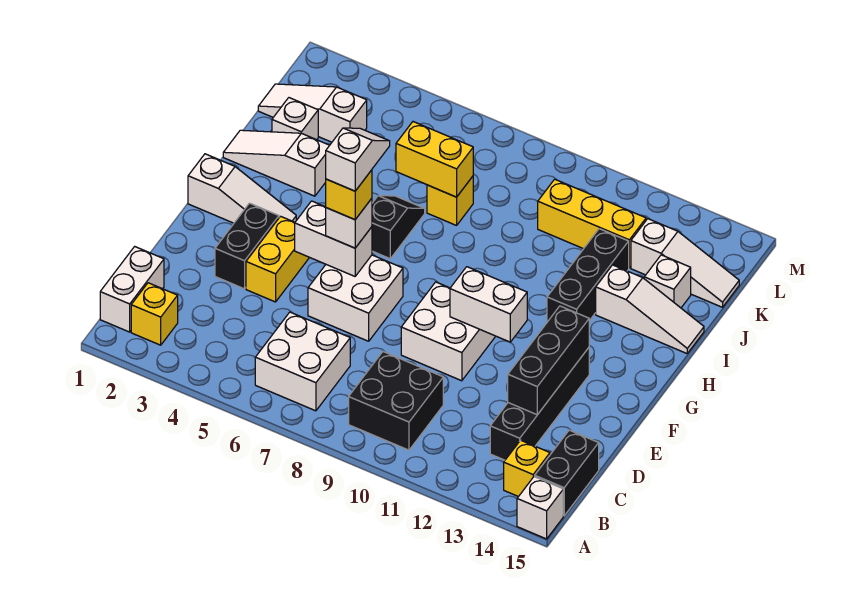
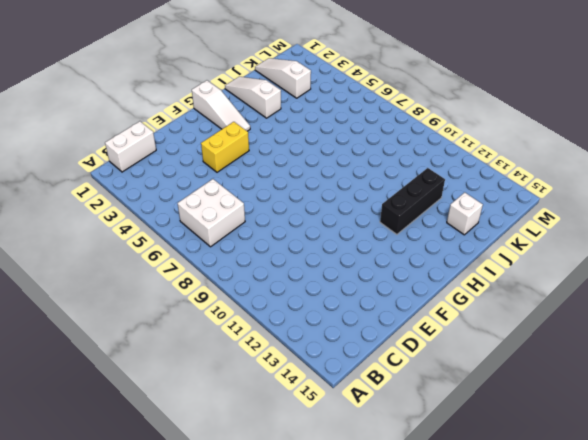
none -> white brick A15 level 1
none -> yellow brick B2 level 1
none -> black brick B9:C10 level 1
none -> yellow brick B14 level 1

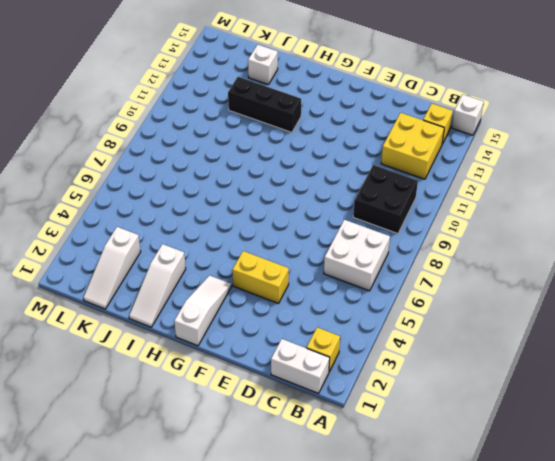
yellow brick B12:C13 level 1 -> black brick C13:F13 level 1
none -> black brick B15:C15 level 1
none -> black brick E3:F3 level 1
none -> white brick E6:F7 level 1
none -> white brick E9:F10 level 1

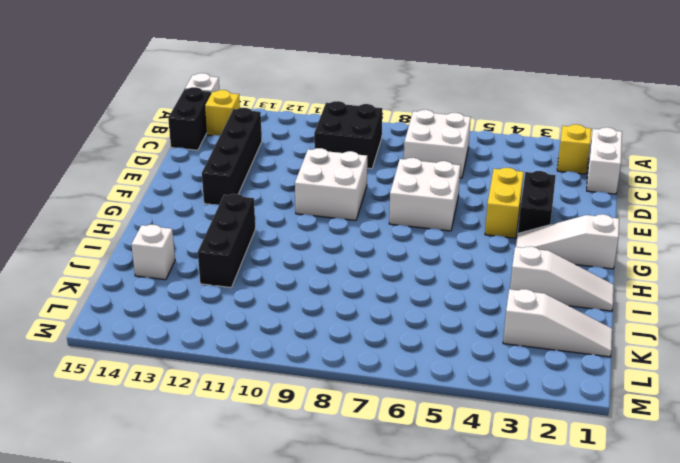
none -> black slope H6:I6 level 1 top H
none -> white slope I13:I15 level 1 top 13
none -> white brick J2 level 1
none -> yellow brick J7 level 1

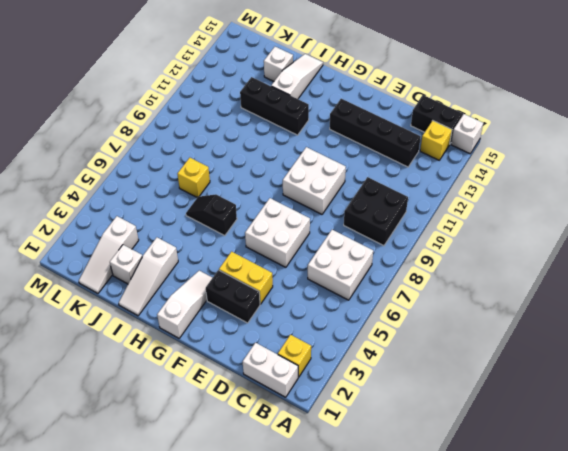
none -> yellow brick K10:K12 level 1
none -> white slope K13:K15 level 1 top 13
none -> black brick D13:F13 level 2
none -> white brick F5:F6 level 2

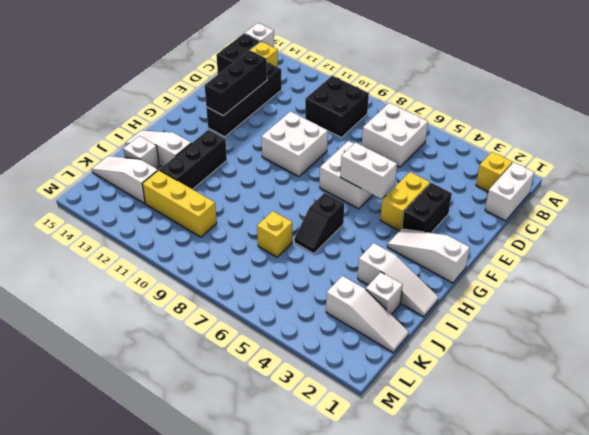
none -> white brick F10:F11 level 2
none -> yellow brick J6:J7 level 2
none -> white brick F6 level 3
none -> yellow brick F6 level 4

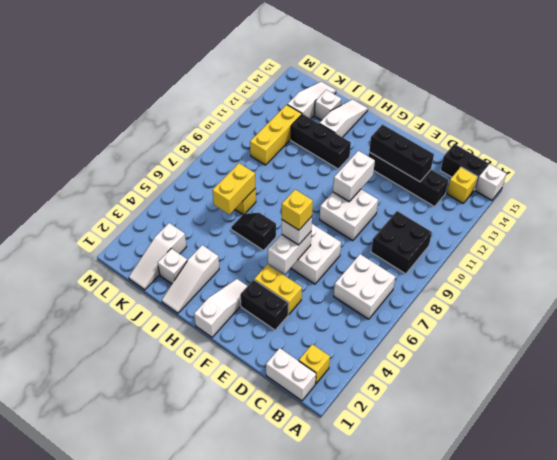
none -> white slope F6:G6 level 5 top F

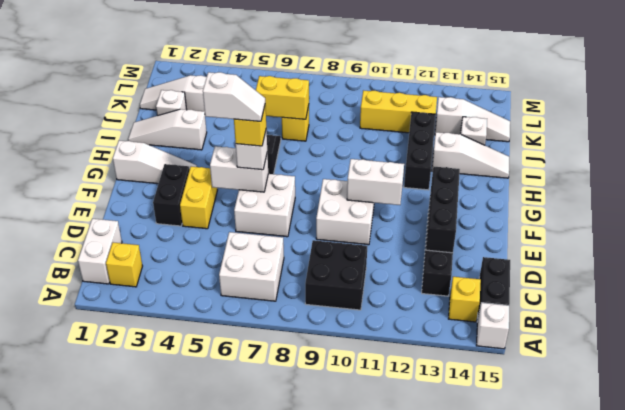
white slope F5:F6 level 5 top 5 -> white slope F6:G6 level 5 top F

